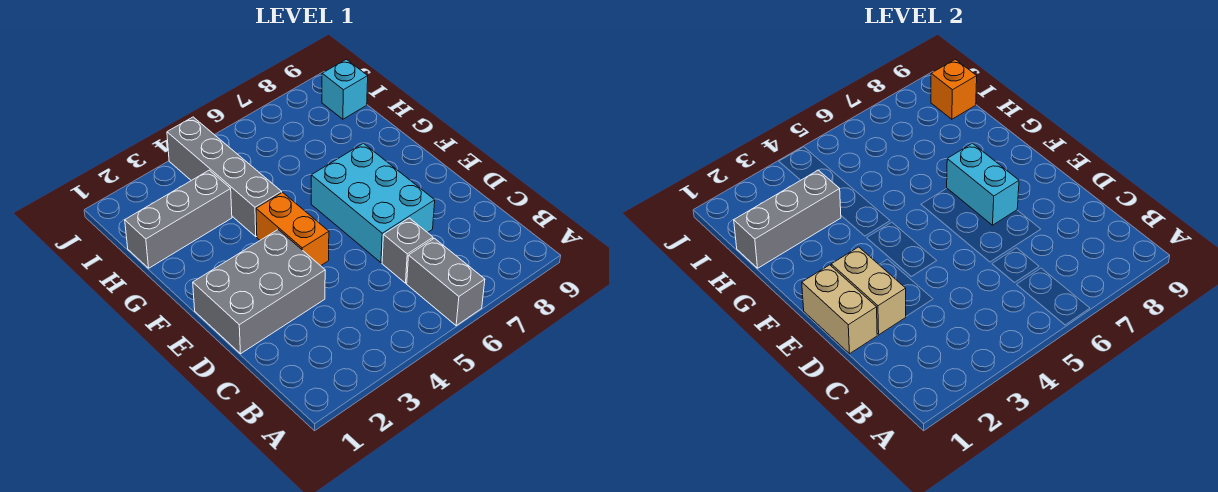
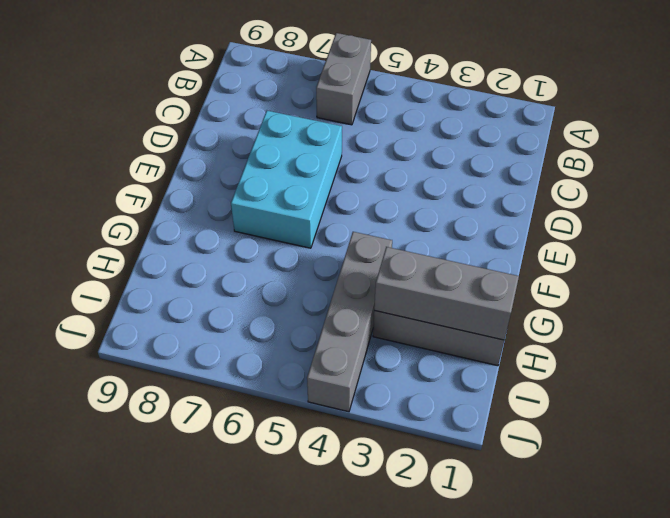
none -> grey brick C6 level 1
none -> grey brick D1:E3 level 1
none -> orange brick E4:F4 level 1

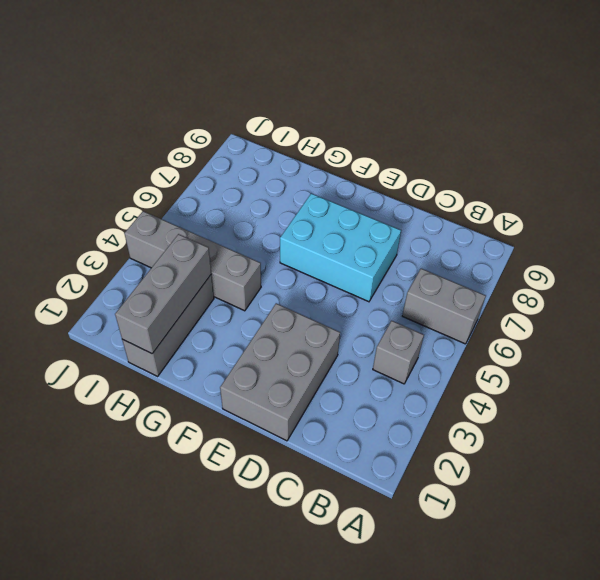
grey brick B4 level 1 -> grey brick C6 level 1
none -> orange brick E4:F4 level 1
none -> cyan brick I9 level 1
none -> tan brick D1:E1 level 2

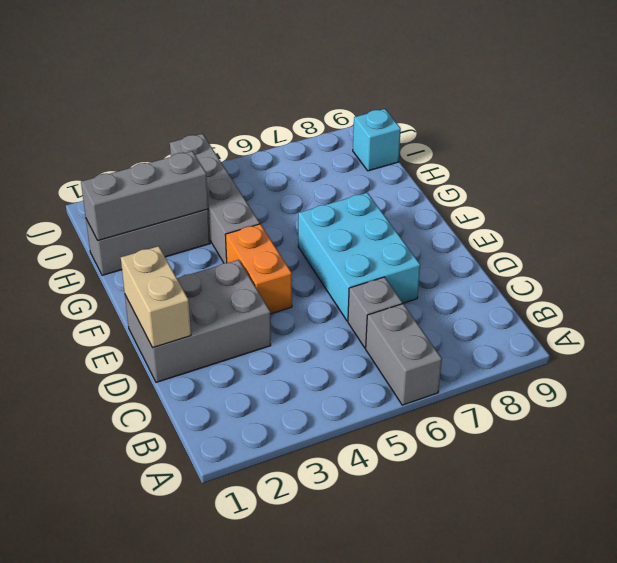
none -> tan brick D2:E2 level 2
none -> cyan brick E7:F7 level 2
none -> orange brick I9 level 2

